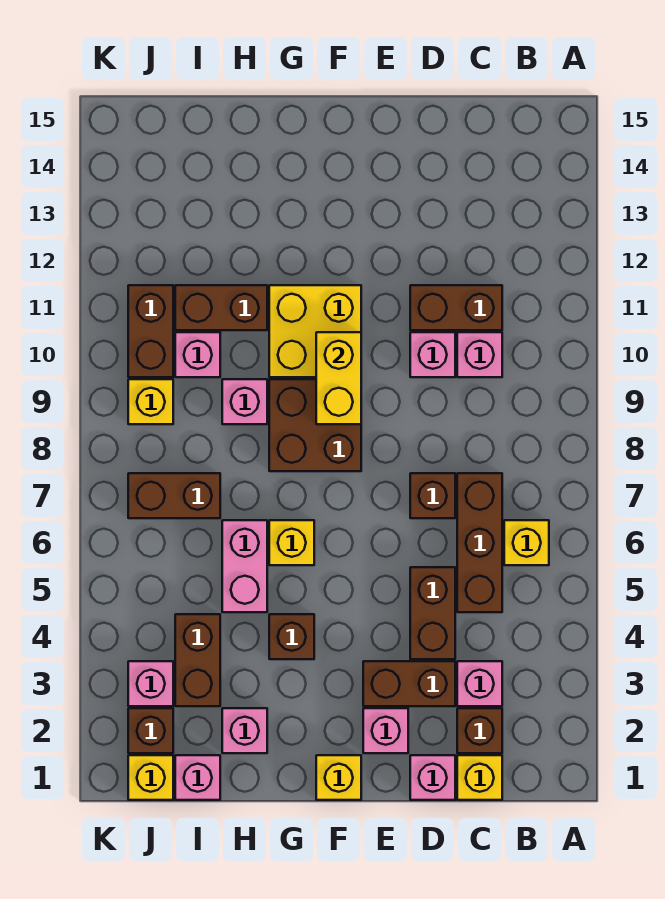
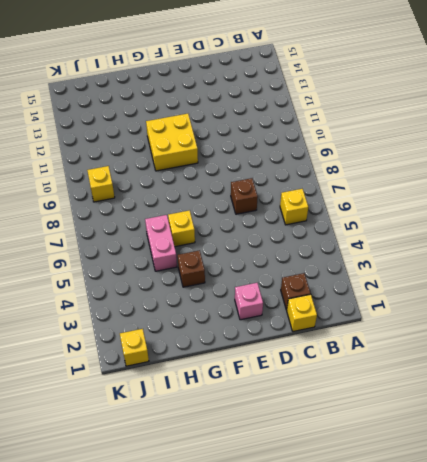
none -> pink brick C3 level 1
none -> brown brick C5:C7 level 1
none -> pink brick C10 level 1
none -> brown brick C11:D11 level 1

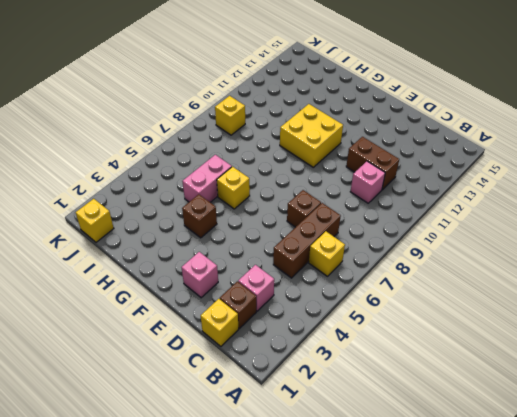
none -> pink brick D1 level 1
none -> brown brick D3:E3 level 1
none -> brown brick D4:D5 level 1
none -> pink brick D10 level 1

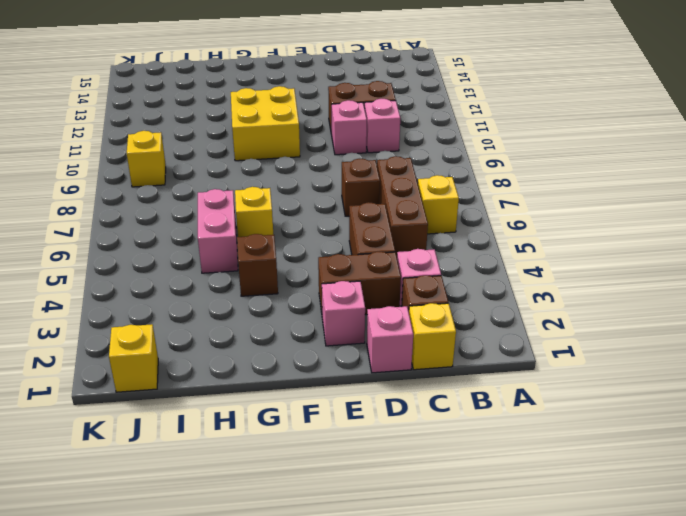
none -> yellow brick F1 level 1
none -> brown brick F8:G9 level 1
none -> pink brick H2 level 1
none -> pink brick H9 level 1

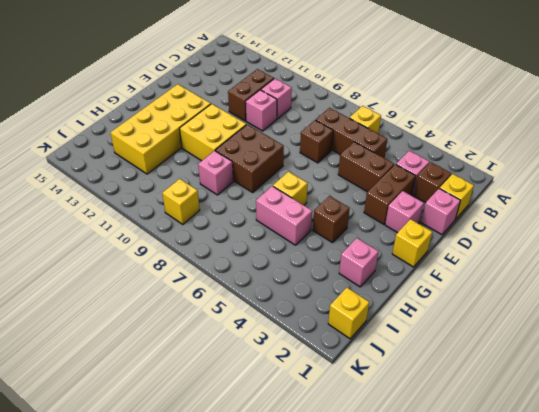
yellow brick F12:I13 level 1 -> none
none -> brown brick H11:I11 level 1
none -> pink brick I1 level 1
none -> brown brick I3:I4 level 1
none -> brown brick I7:J7 level 1

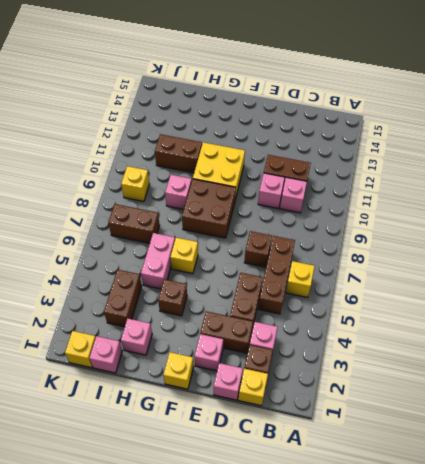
none -> pink brick I10 level 1
none -> brown brick J2 level 1
none -> pink brick J3 level 1
none -> brown brick J10:J11 level 1

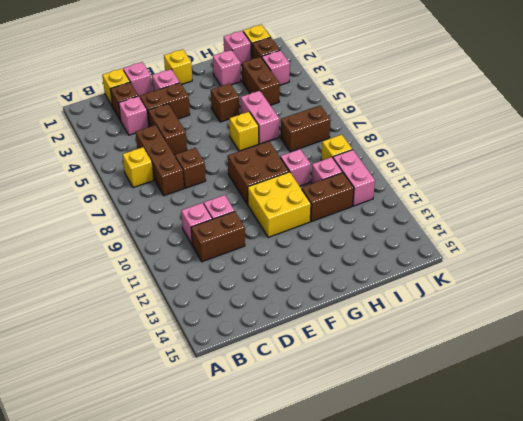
pink brick J10:J11 level 1 -> brown brick J10:J11 level 1
none -> yellow brick F9:F10 level 2

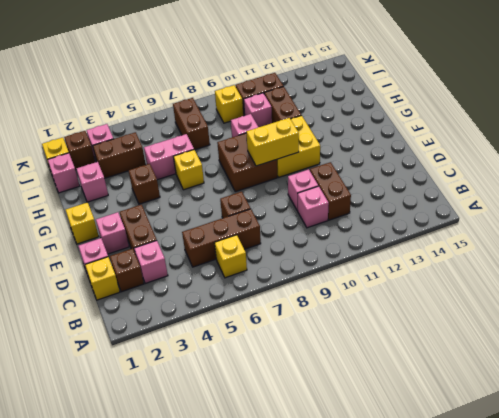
none -> brown brick D4:D5 level 1

